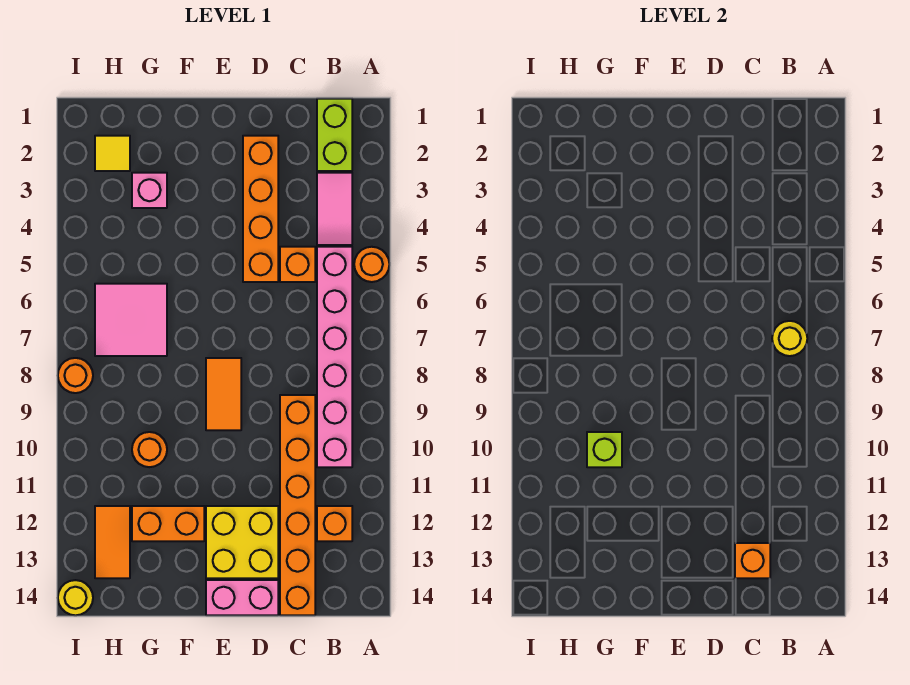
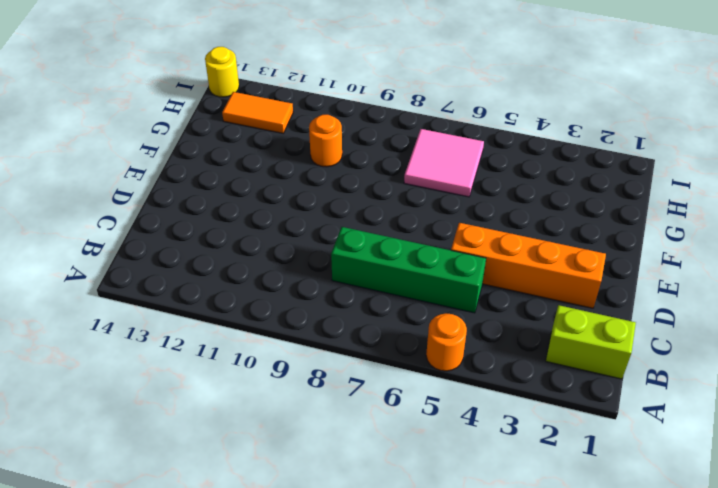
green brick C5:C8 level 1 -> orange brick C5 level 1
none -> pink tile B3:B4 level 1
none -> pink brick B5:B10 level 1
none -> orange brick B12 level 1

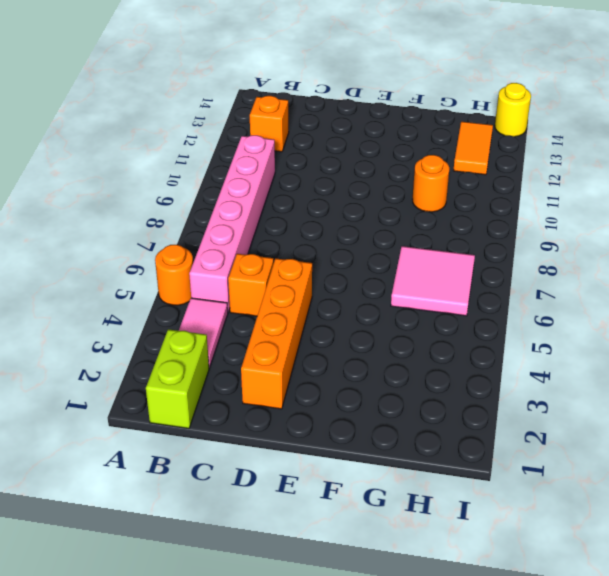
none -> orange brick C9:C14 level 1
none -> yellow brick D12:E13 level 1
none -> pink brick D14:E14 level 1

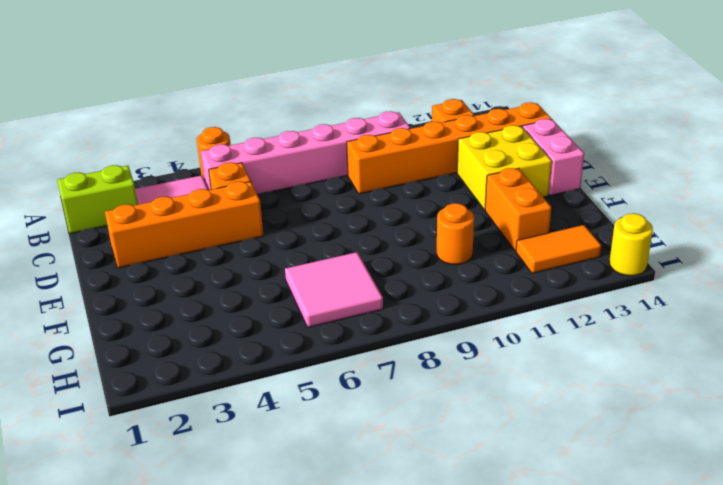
none -> orange tile E8:E9 level 1
none -> pink brick G3 level 1
none -> yellow tile H2 level 1

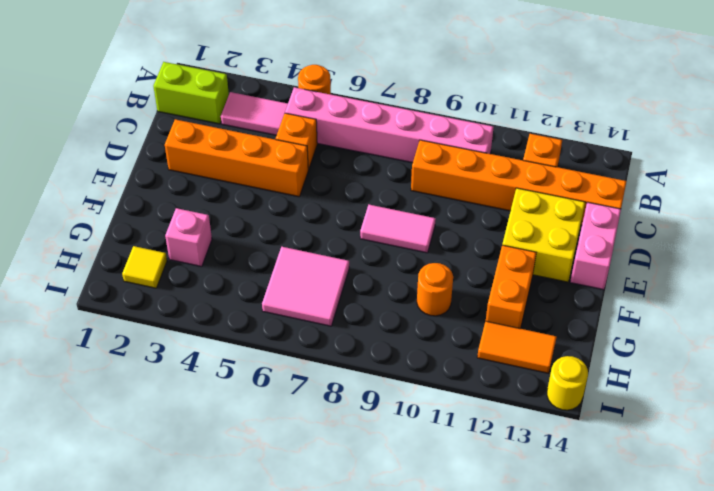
pink tile E8:E9 level 1 -> orange tile E8:E9 level 1
none -> orange round brick I8 level 1
none -> yellow round brick B7 level 2
none -> orange brick C13 level 2

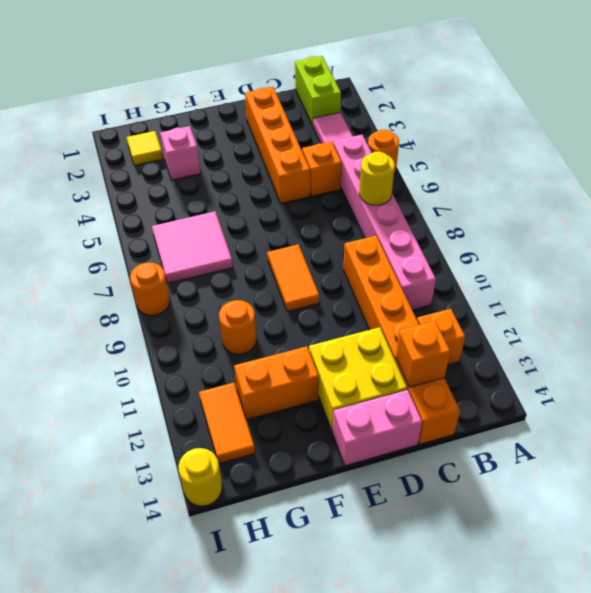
none -> lime brick G10 level 2

